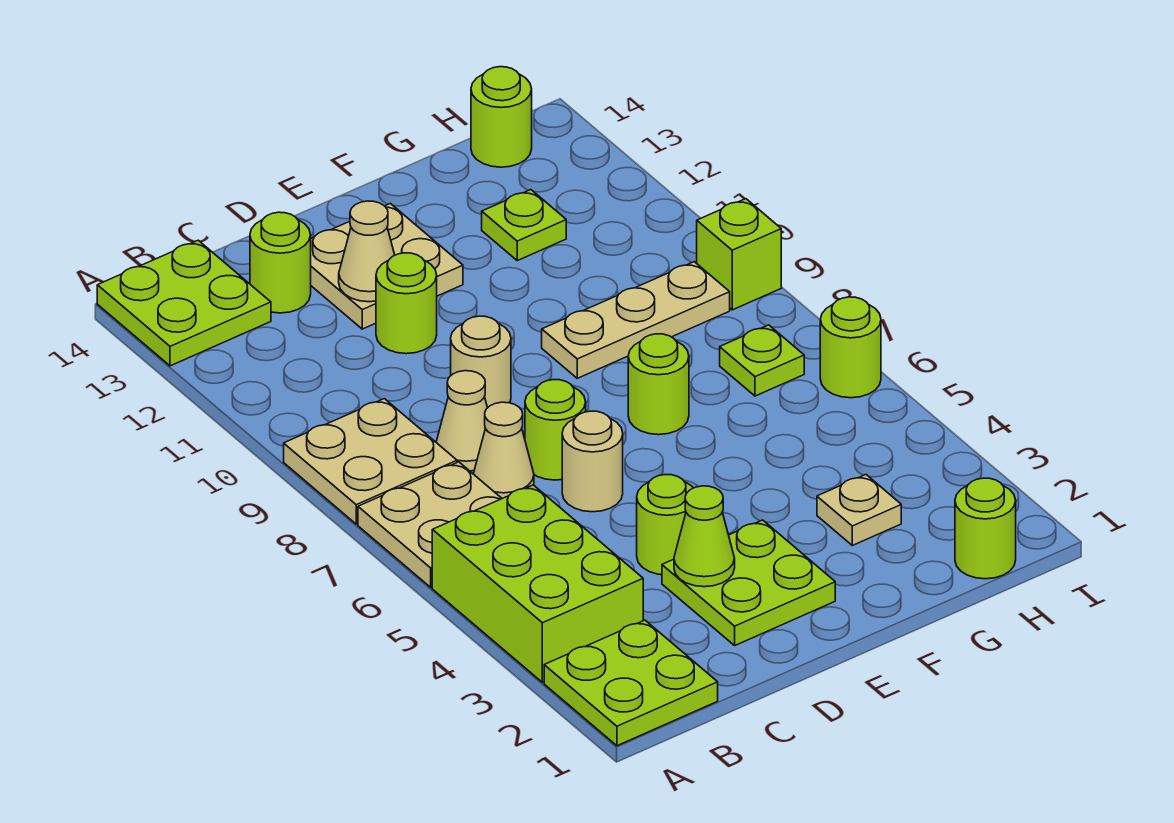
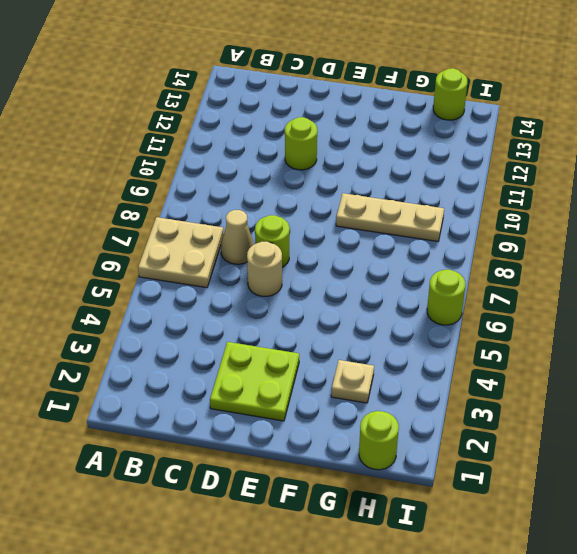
none -> lime plate A1:B2 level 1
none -> lime brick A3:B5 level 1
none -> tan plate A8:B9 level 1

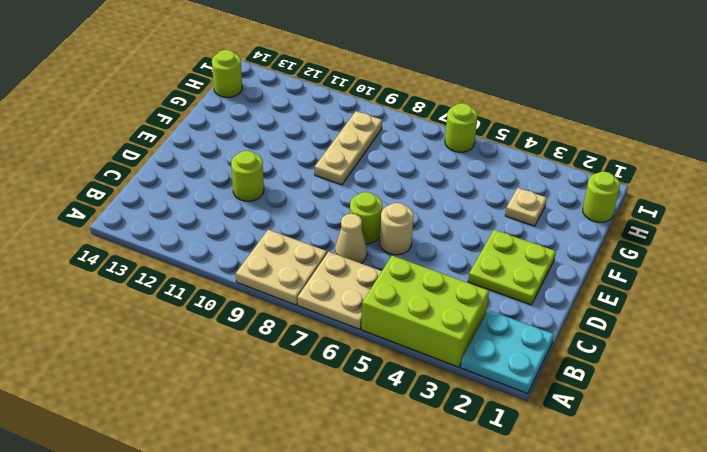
cyan plate A1:B2 level 1 -> lime plate A1:B2 level 1
none -> lime plate A13:B14 level 1
none -> tan cone C8 level 1
none -> lime round brick C13 level 1

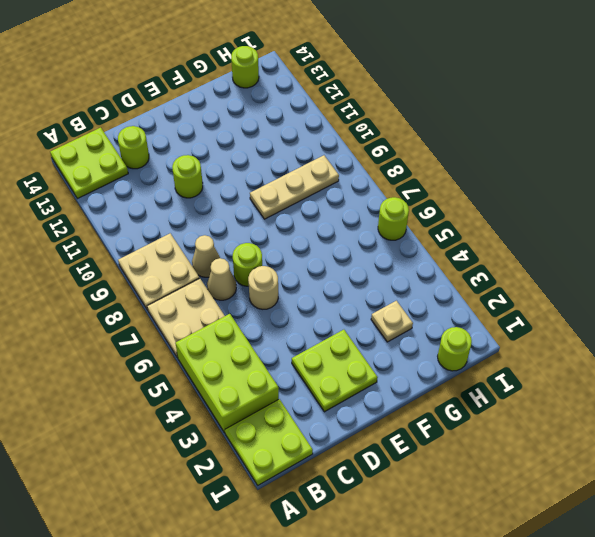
none -> lime round brick D4 level 1
none -> tan round brick D9 level 1
none -> tan plate D12:E13 level 1

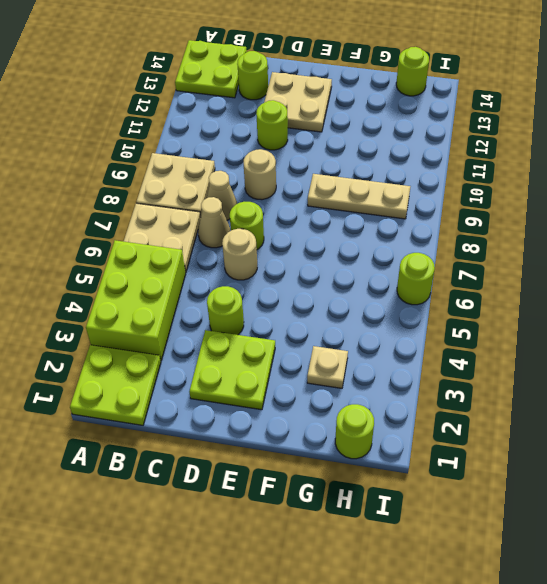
none -> lime round brick F7 level 1
none -> lime plate G12 level 1
none -> lime plate H7 level 1

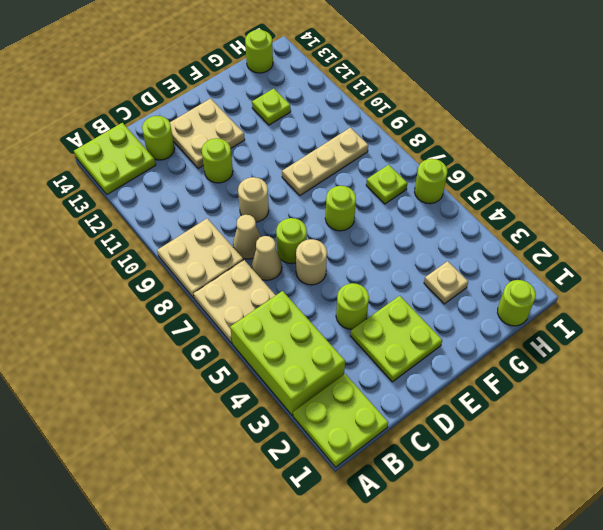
none -> lime brick I9 level 1
none -> lime cone D3 level 2
none -> tan cone D12 level 2

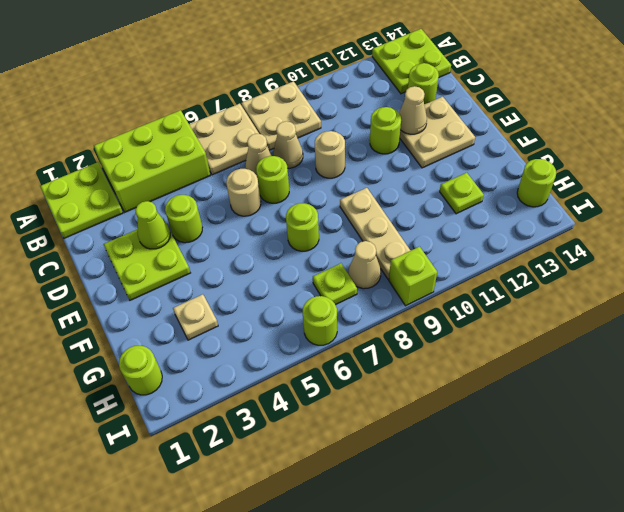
tan cone H8 level 1 -> none

